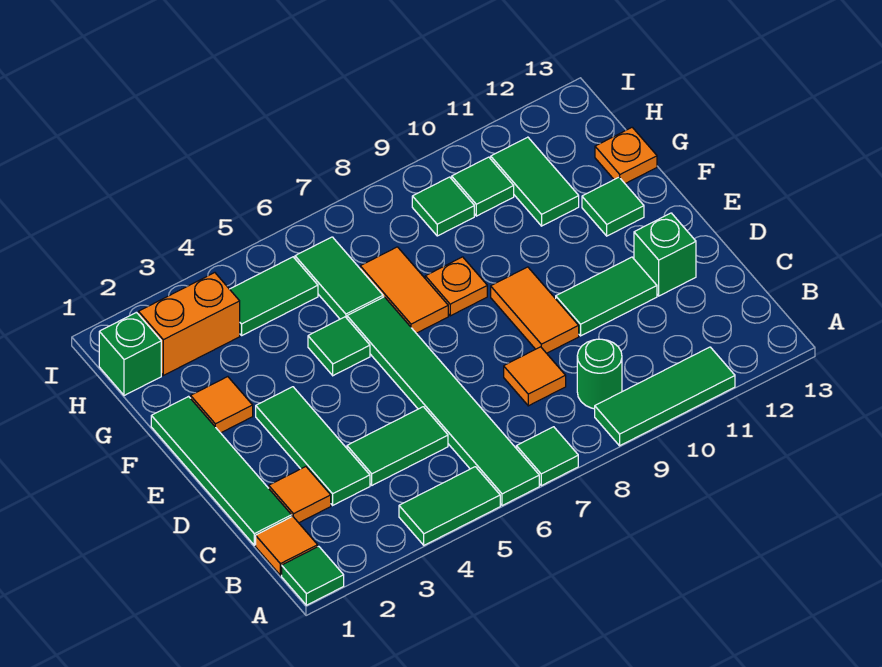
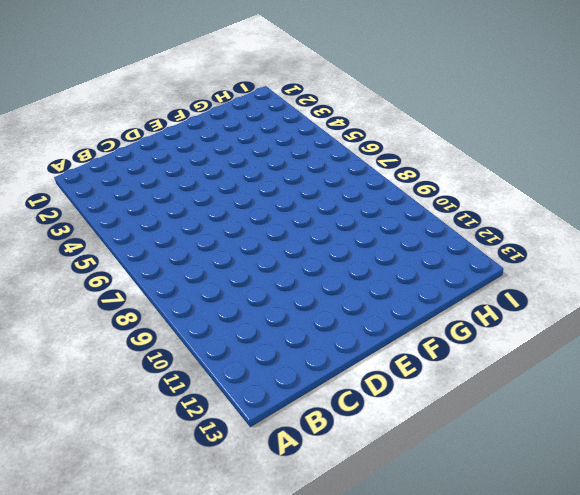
none -> green tile A1 level 1
none -> green tile A4:A5 level 1
none -> green tile A6:F6 level 1

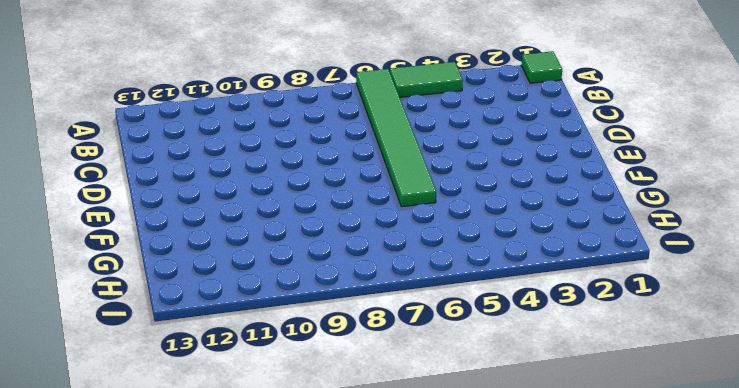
none -> green tile A7 level 1
none -> green tile A9:A11 level 1
none -> orange tile B1 level 1

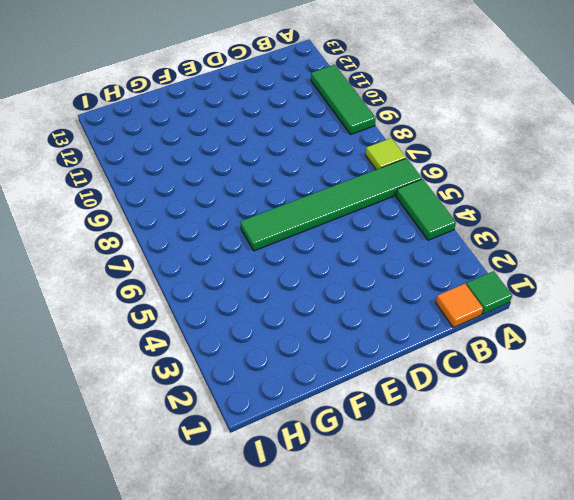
lime tile A7 level 1 -> green tile A7 level 1
none -> green round brick B9 level 1
none -> green tile C1:F1 level 1
none -> orange tile C2 level 1

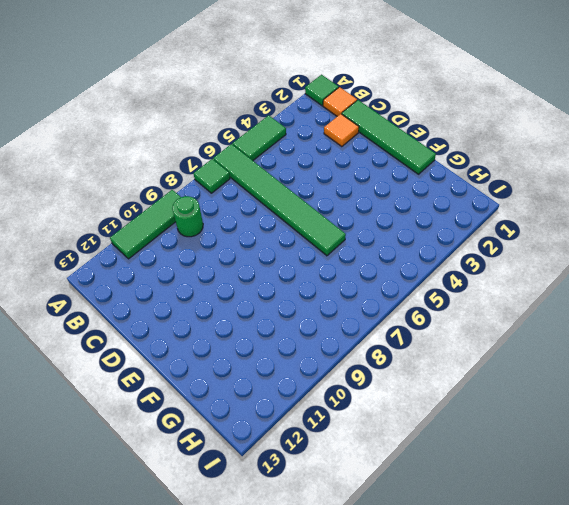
none -> green tile C3:E3 level 1
none -> green tile C4:C5 level 1
none -> orange tile C8 level 1

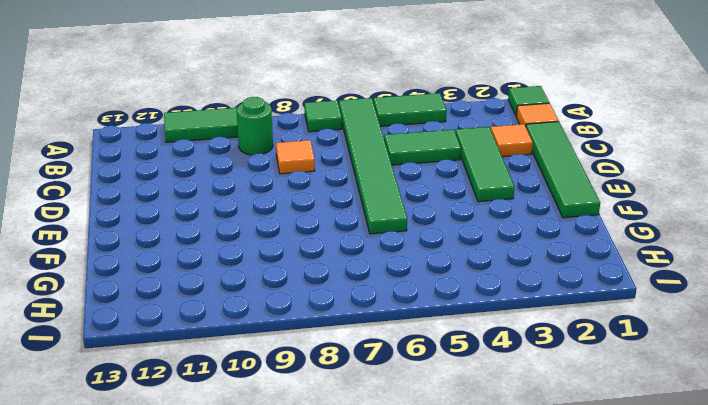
none -> orange tile D9:E9 level 1
none -> green tile D10:D11 level 1
none -> green brick D12 level 1

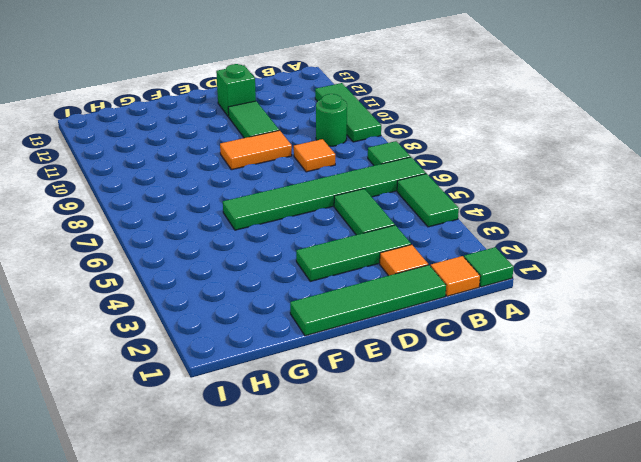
none -> orange tile F2 level 1
none -> green tile F5 level 1
none -> orange tile F7:G7 level 1

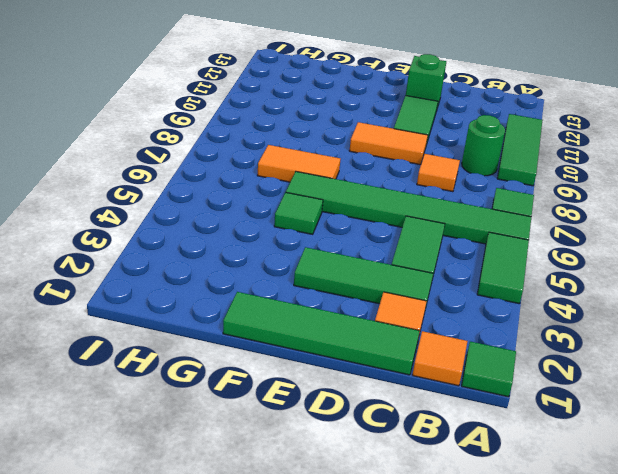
none -> orange tile F2 level 1
none -> orange plate F8 level 1
none -> green tile F12 level 1

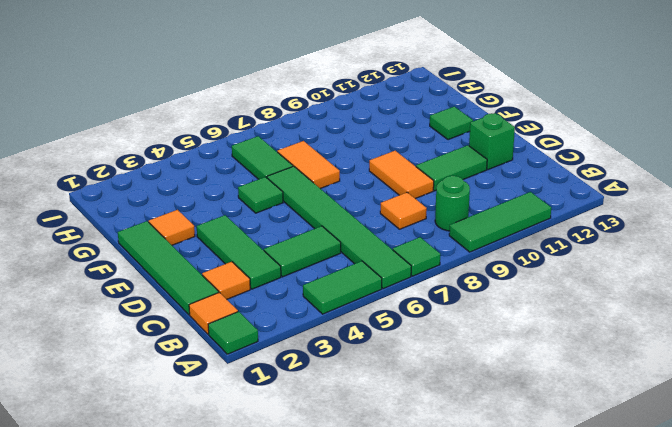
none -> orange plate F8 level 1
none -> green tile G11:H11 level 1
none -> orange plate G13 level 1

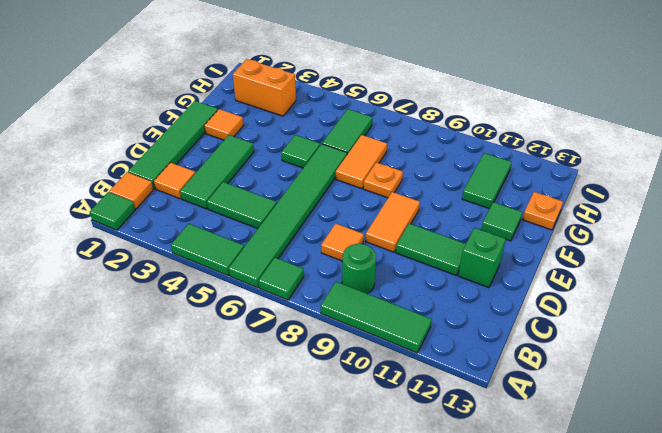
none -> green brick H1 level 1
none -> green tile H4:H5 level 1
none -> green tile H9 level 1

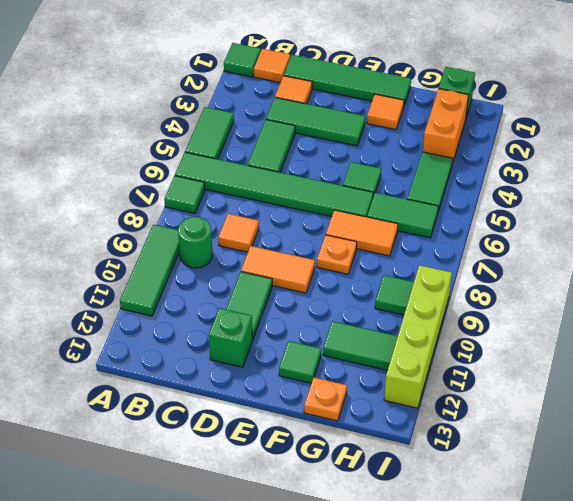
lime brick I9:I12 level 1 -> none
none -> green tile H10 level 1

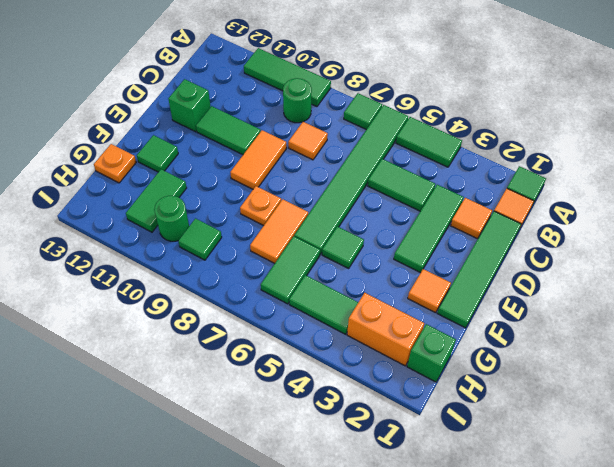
green round brick H10 level 1 -> green tile H10 level 1

